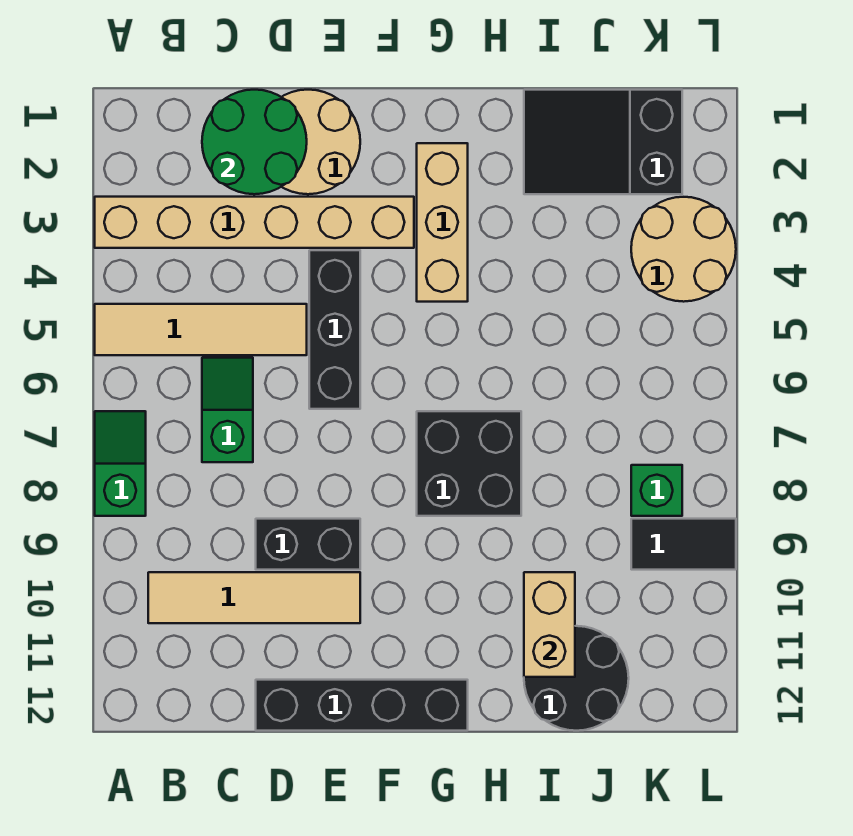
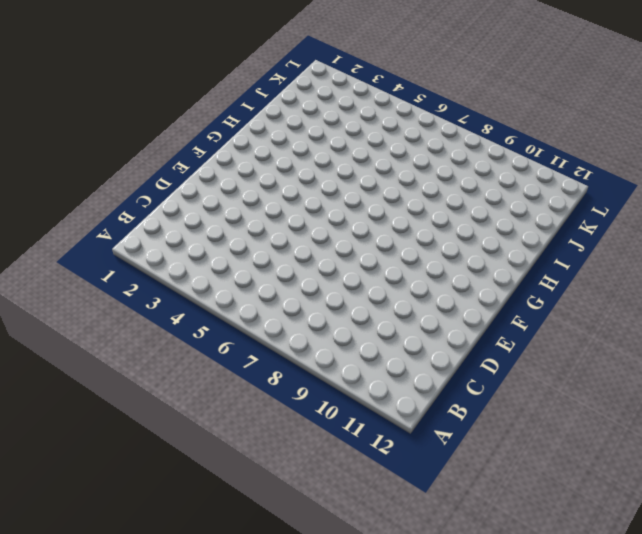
none -> tan brick A3:F3 level 1
none -> tan tile A5:D5 level 1
none -> green slope A7:A8 level 1 top 8

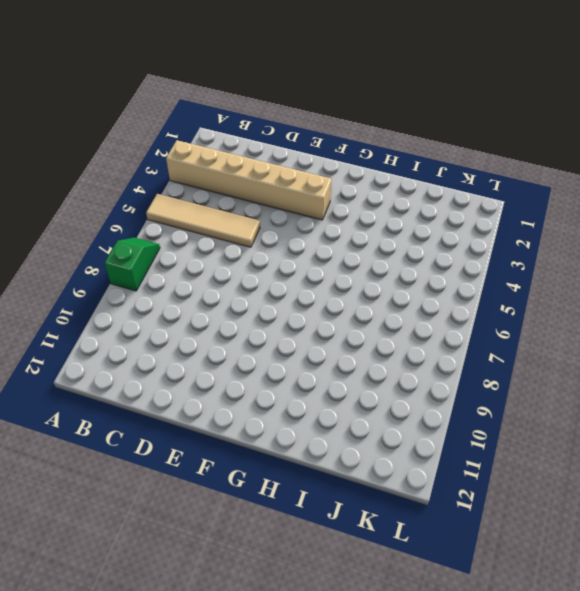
none -> tan tile B10:E10 level 1
none -> green slope C6:C7 level 1 top 7
none -> tan round brick D1:E2 level 1

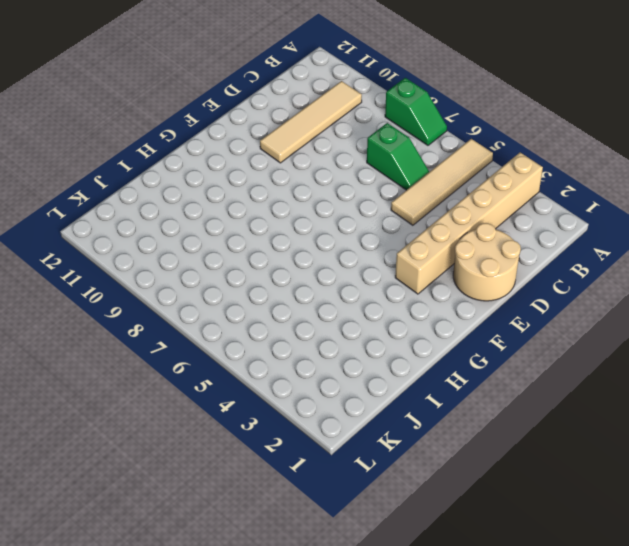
none -> black brick D9:E9 level 1
none -> black brick D12:G12 level 1
none -> black brick E4:E6 level 1

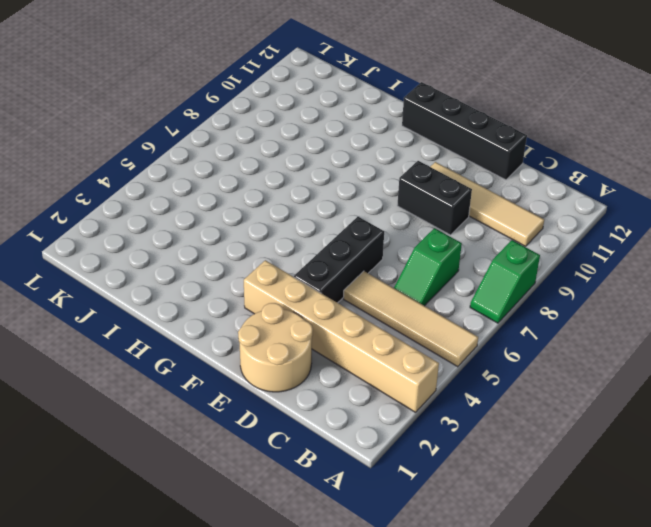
none -> tan brick G2:G4 level 1
none -> black brick G7:H8 level 1
none -> black slope I1:K2 level 1 top K

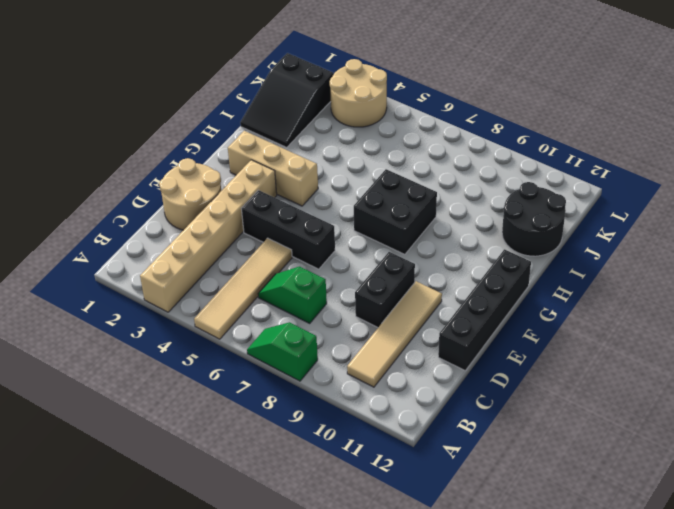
none -> green brick K8 level 1
none -> black tile K9:L9 level 1
none -> green round brick C1:D2 level 2

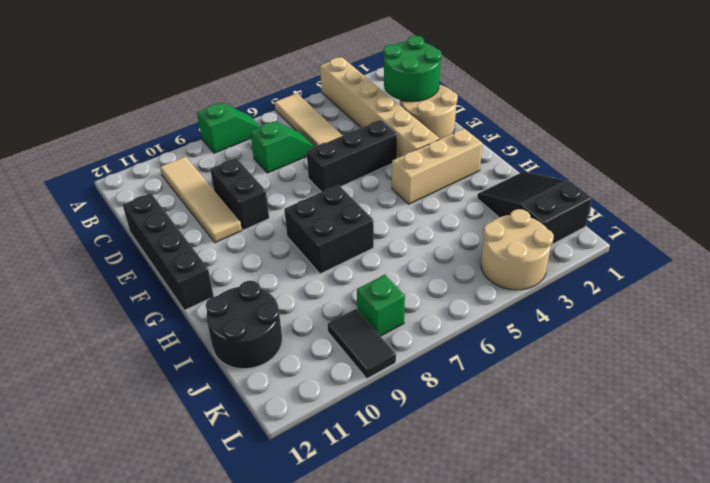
none -> tan brick I10:I11 level 2

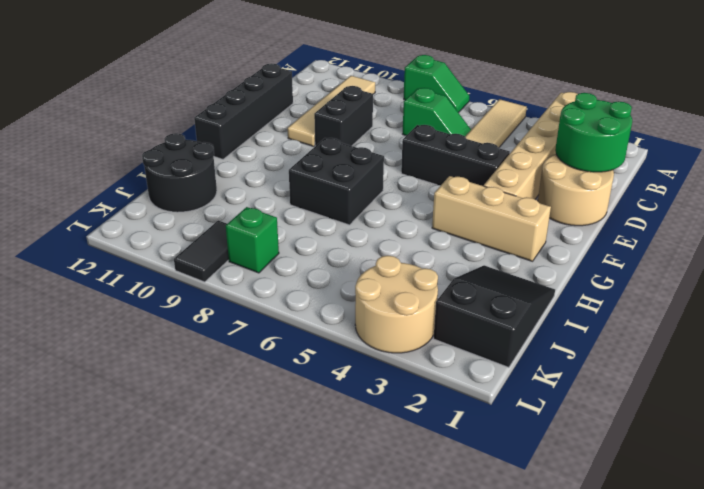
none -> tan brick I10:I11 level 2

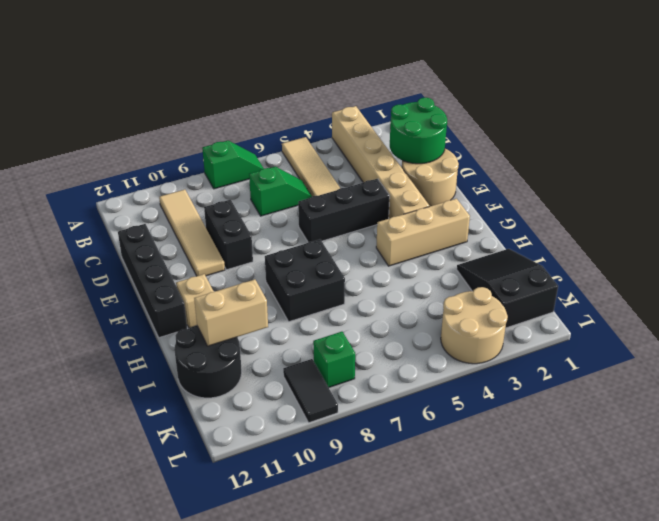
tan brick G11 level 1 -> none

